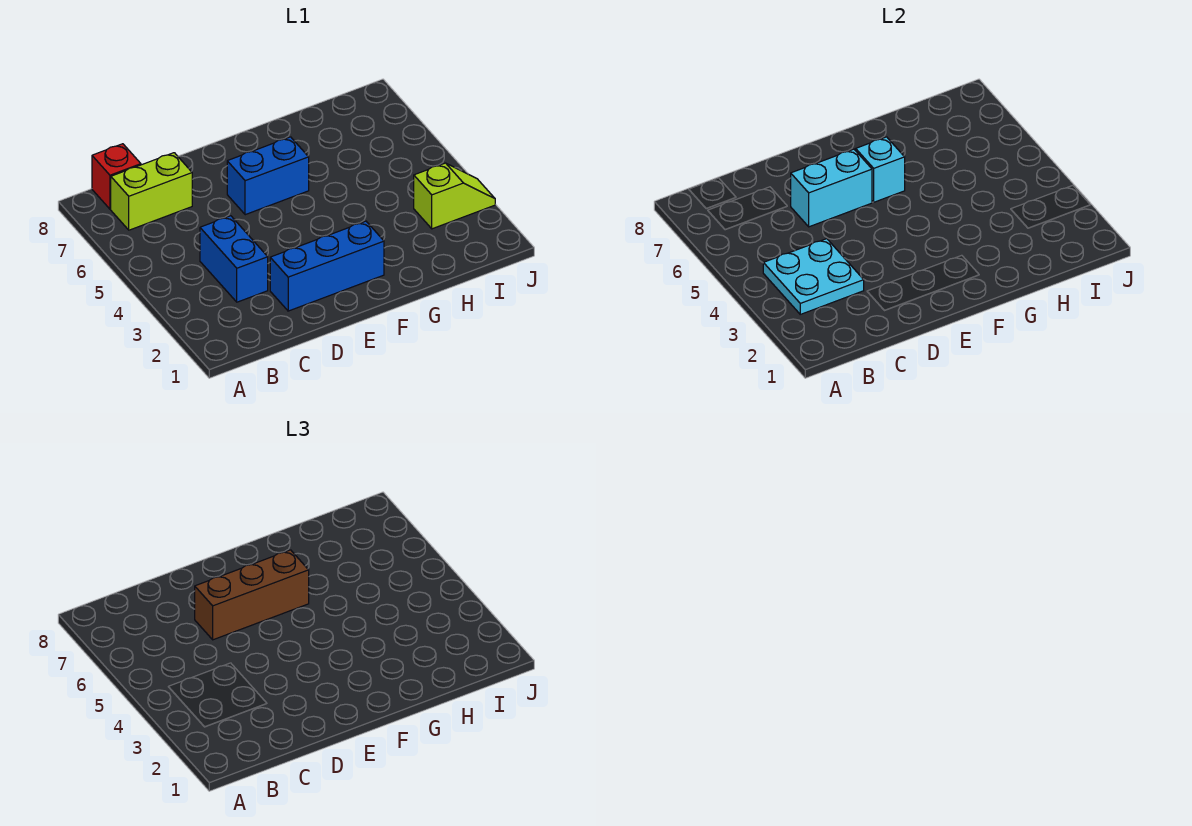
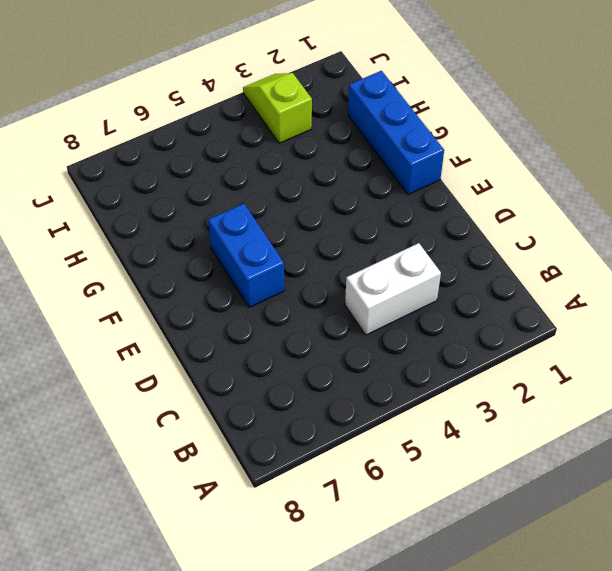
white brick C3:C4 level 1 -> blue brick C3:C4 level 1
blue brick F1:H1 level 1 -> blue brick D2:F2 level 1
none -> lime brick B7:C7 level 1
none -> red brick B8 level 1

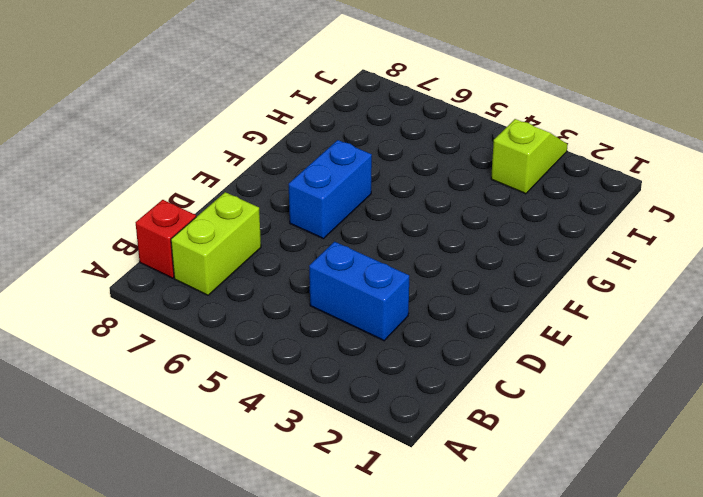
none -> blue brick D2:F2 level 1
none -> cyan plate B3:C4 level 2

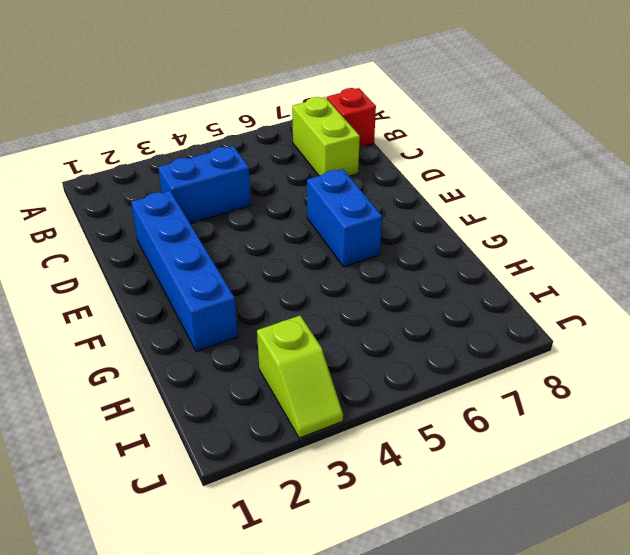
blue brick D2:G2 level 1 -> blue brick D2:F2 level 1
none -> cyan plate B3:C4 level 2
none -> cyan brick D6:E6 level 2

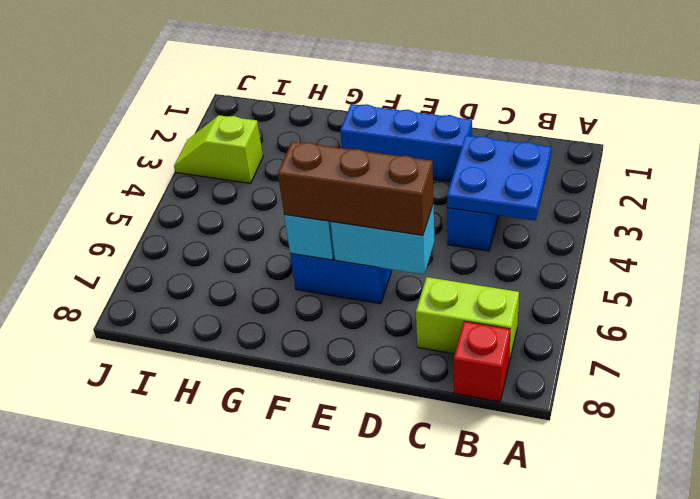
blue plate B3:C4 level 2 -> cyan plate B3:C4 level 2

